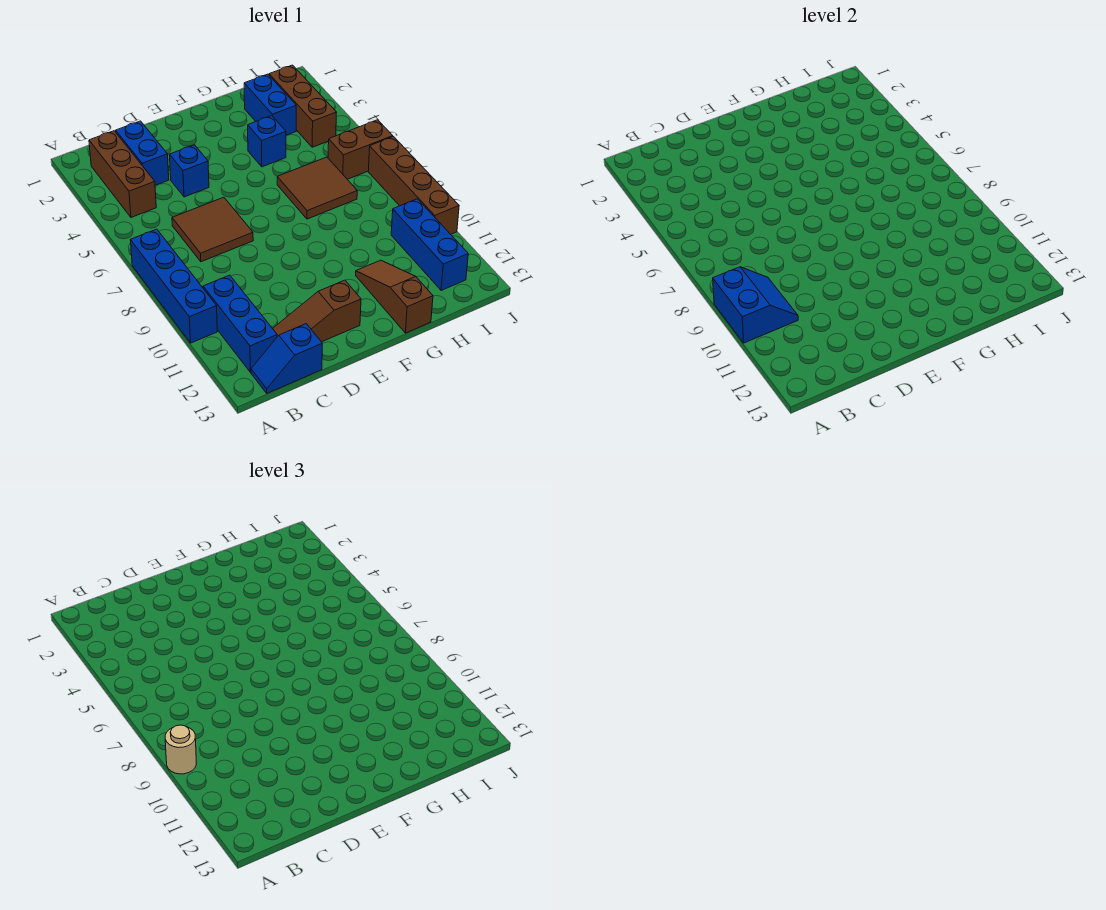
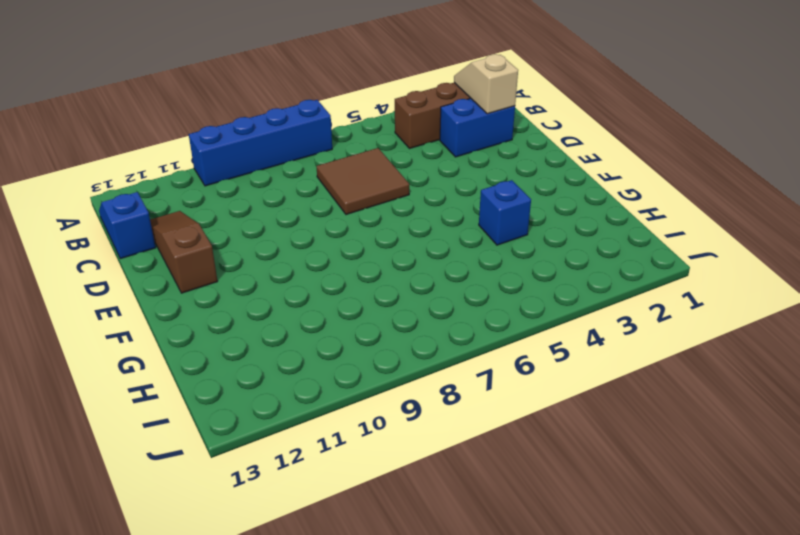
tan slope B2:C2 level 2 top C -> none
none -> blue brick B10:B12 level 1
none -> blue brick D4 level 1
none -> brown tile G6:H7 level 1

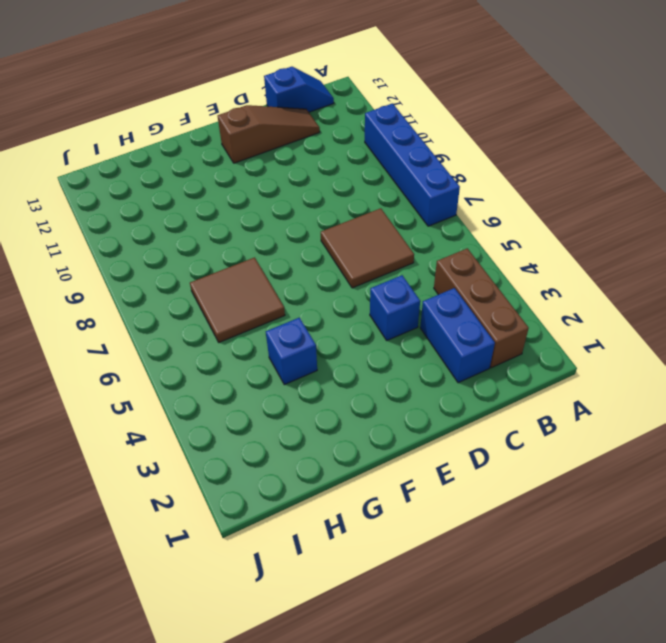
none -> blue brick B10:B12 level 1
none -> brown slope G11:G13 level 1 top 13
none -> blue brick H2:H3 level 1

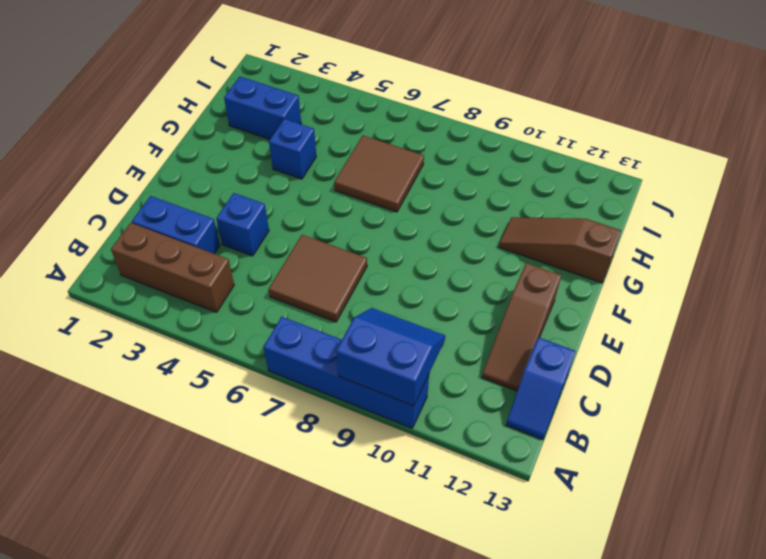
none -> blue brick B10:B12 level 1
none -> brown brick I2:I4 level 1
none -> brown brick I6:J6 level 1

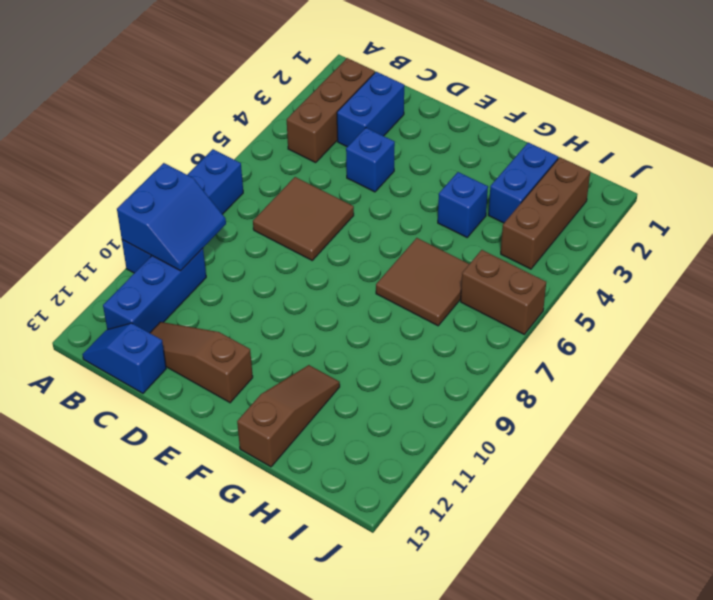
none -> blue brick I10:I12 level 1
none -> brown brick J7:J10 level 1
none -> tan round brick A9 level 3

